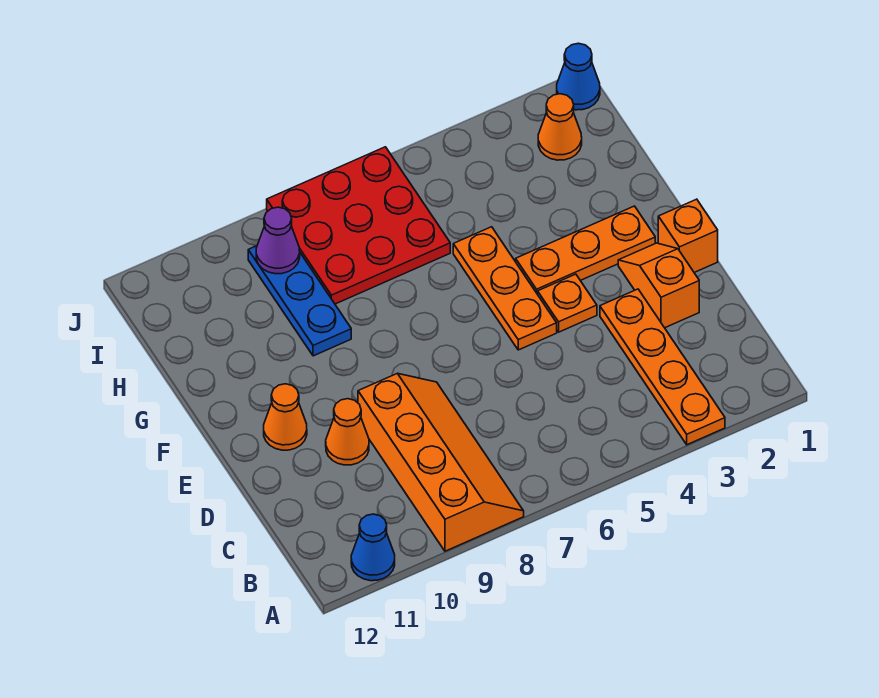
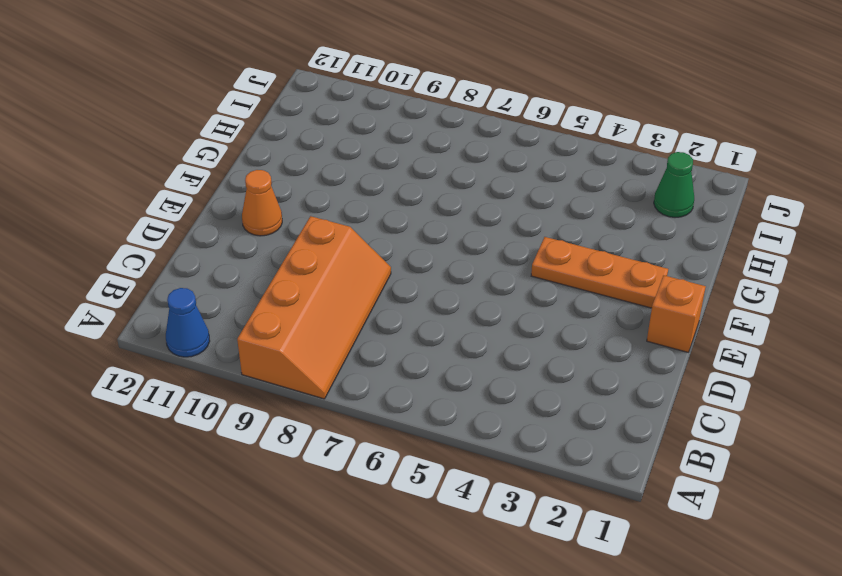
green cone I2 level 1 -> orange cone I2 level 1
none -> orange plate A3:D3 level 1
none -> orange slope D2:E2 level 1 top D
none -> orange cone D10 level 1

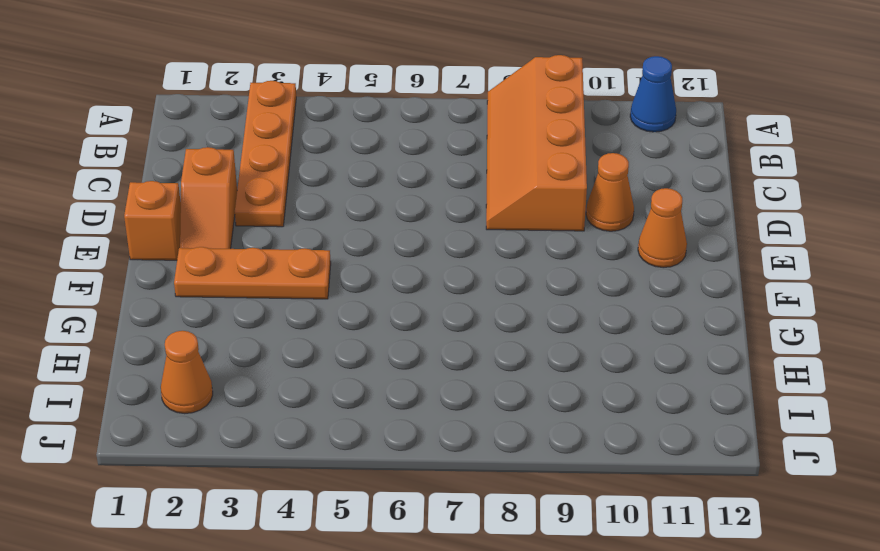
none -> orange plate E4 level 1
none -> orange plate E5:G5 level 1
none -> blue plate G9:I9 level 1

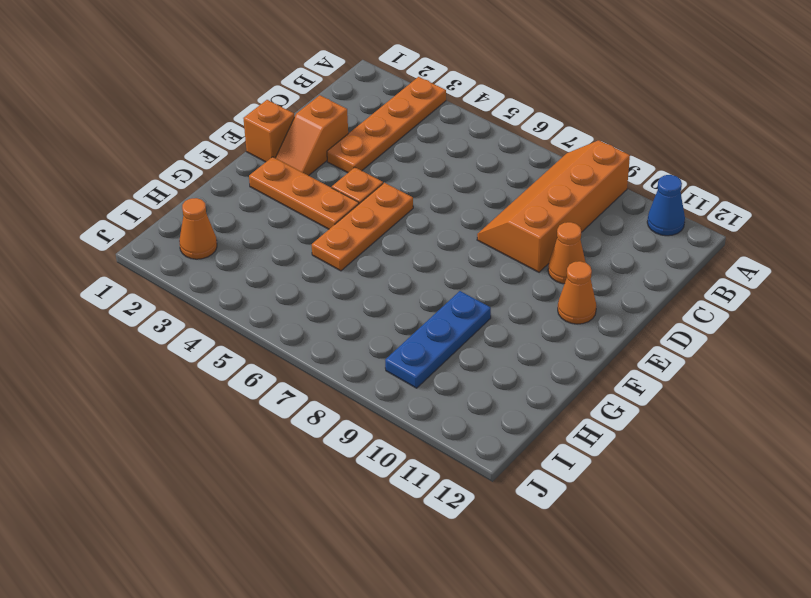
none -> red plate H6:J8 level 1
none -> blue cone J1 level 1
none -> purple cone I9 level 2

